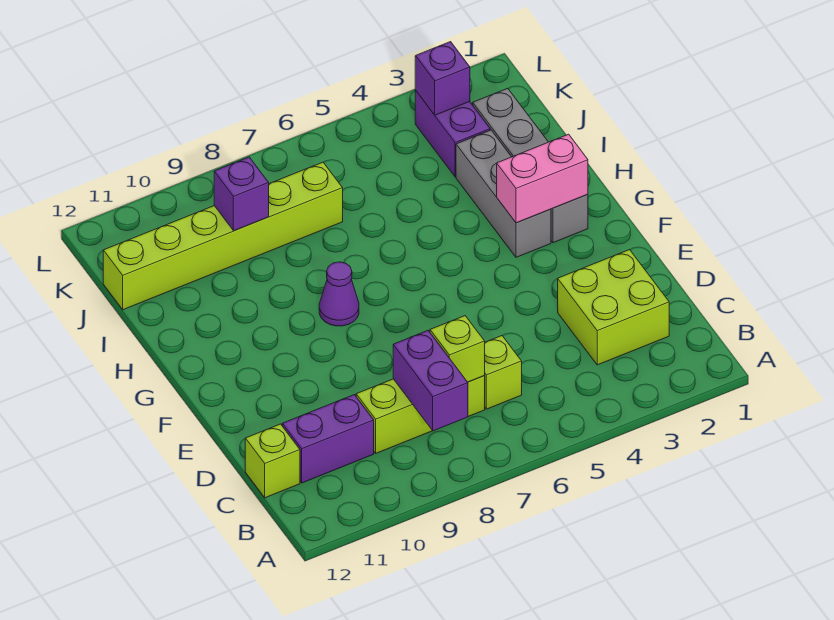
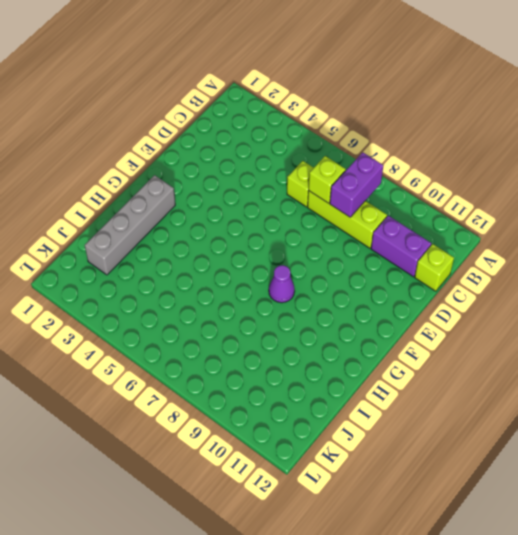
none -> lime brick C2:D3 level 1
none -> grey brick G3:I3 level 1
none -> purple brick J3:K3 level 1

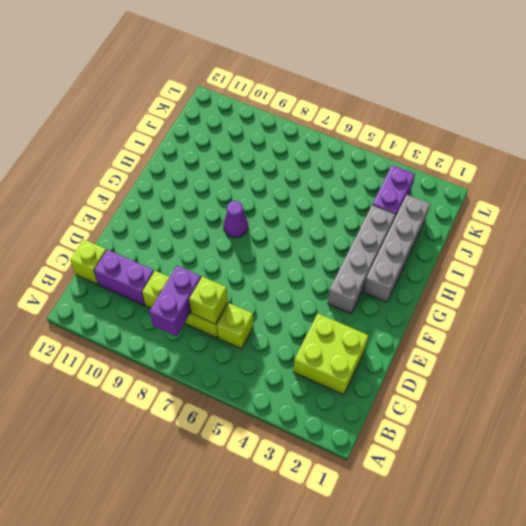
grey brick F3:I3 level 1 -> grey brick G3:I3 level 1
none -> lime brick J7:J12 level 1
none -> pink brick G2:G3 level 2
none -> purple brick J9 level 2

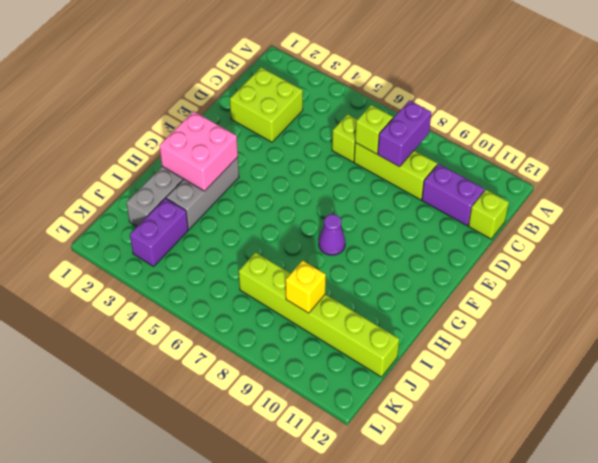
pink brick G2:H3 level 2 -> pink brick G2:G3 level 2
yellow brick J9 level 2 -> purple brick J9 level 2
none -> purple brick K3 level 2

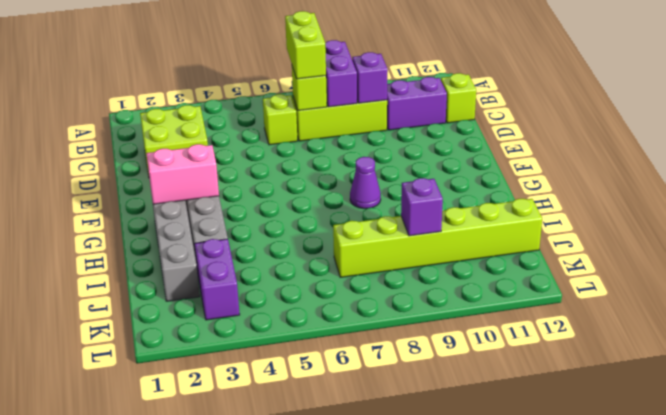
lime brick B7:C7 level 3 -> none
purple brick C9 level 2 -> purple brick K3 level 2

